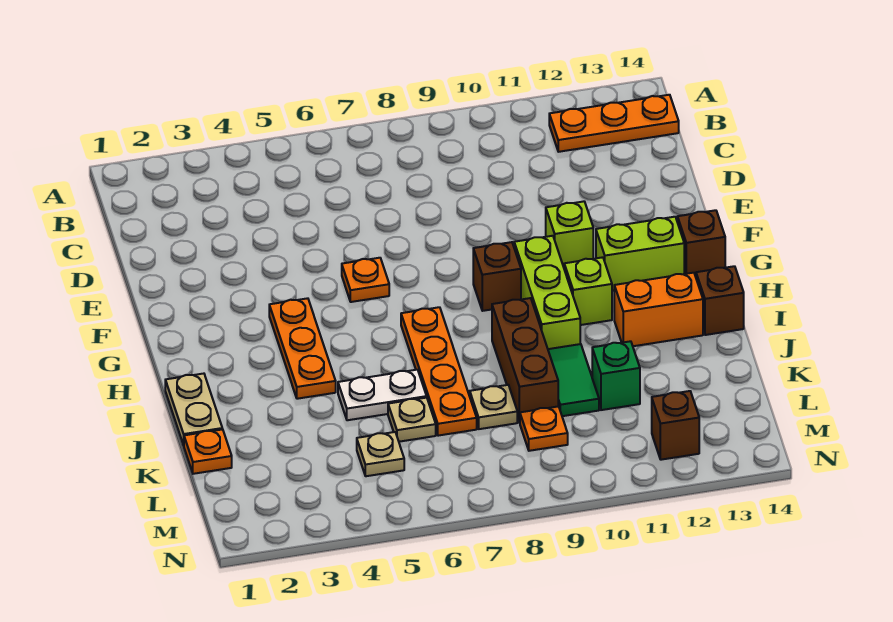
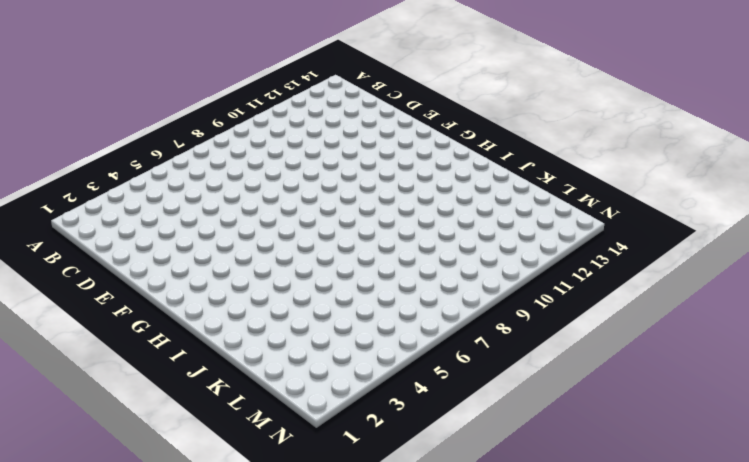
none -> orange plate B12:B14 level 1
none -> orange plate F6 level 1
none -> lime brick F11 level 1

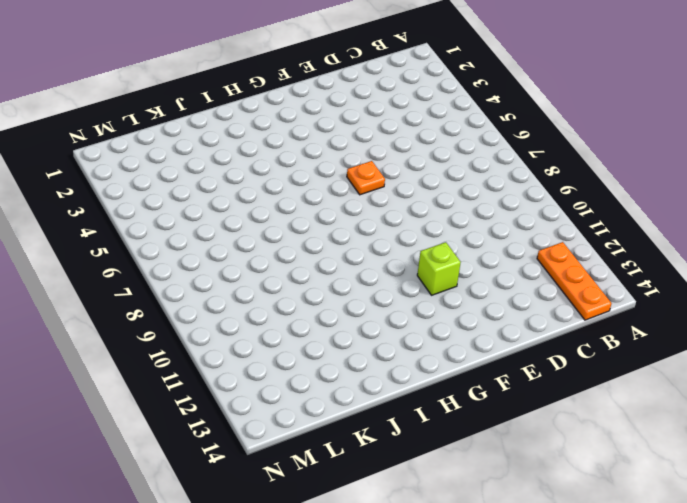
none -> orange plate G4:I4 level 1
none -> brown brick G9 level 1
none -> lime brick G10:I10 level 1

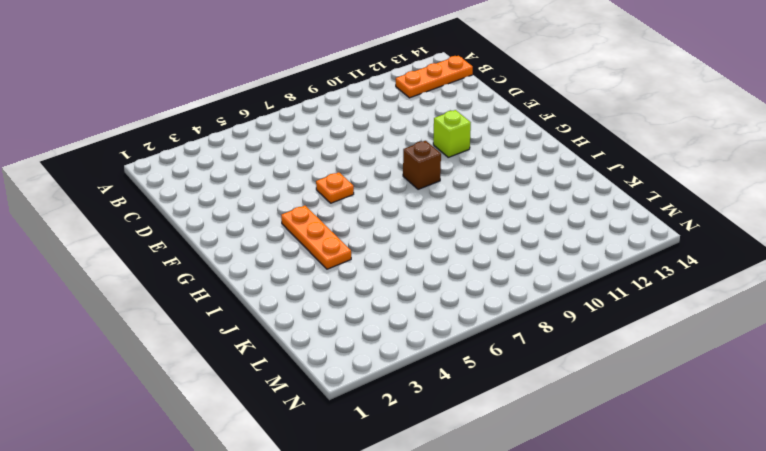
none -> lime brick G10:I10 level 1
none -> lime brick G12:G13 level 1
none -> brown brick G14 level 1

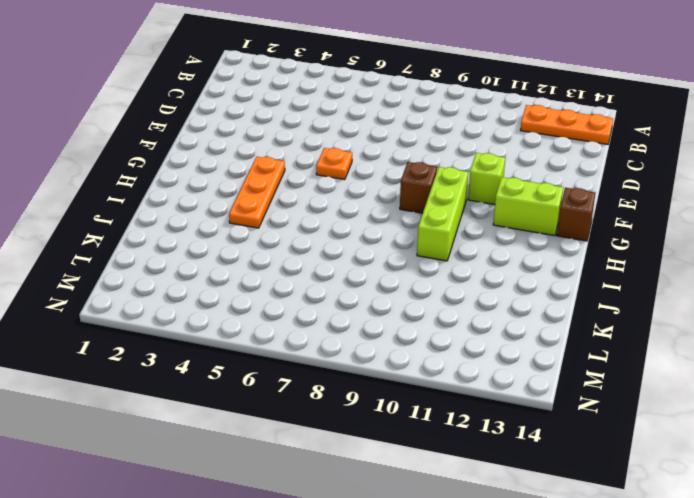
none -> orange plate H7:K7 level 1
none -> lime brick H11 level 1
none -> tan plate I1:J1 level 1

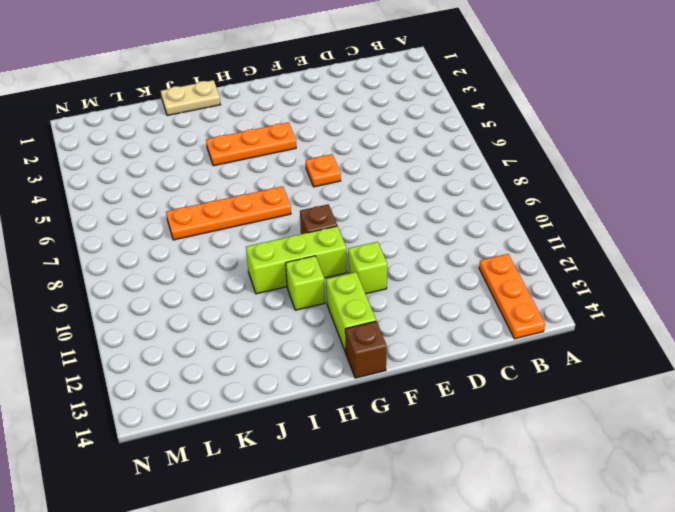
none -> brown brick I9:K9 level 1
none -> orange brick I12:I13 level 1
none -> brown brick I14 level 1

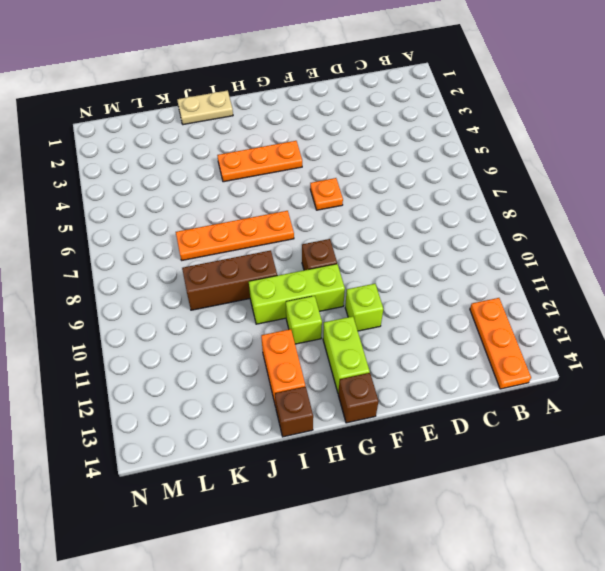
none -> white plate J5:J6 level 1
none -> green tile J10:K10 level 1
none -> orange plate K1 level 1

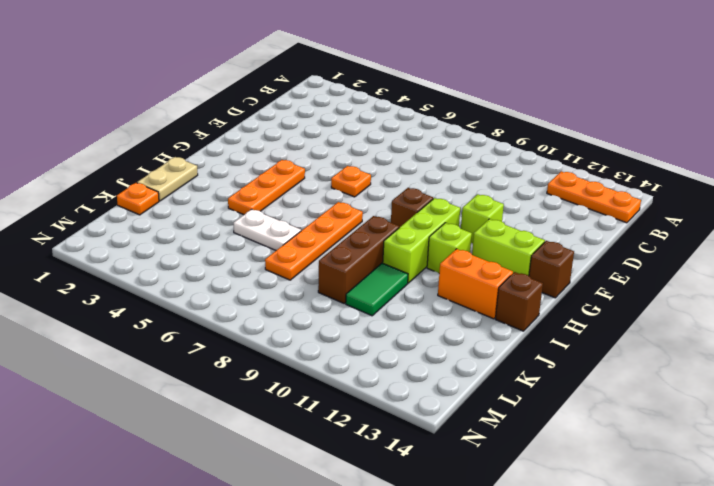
none -> tan plate K6 level 1
none -> tan plate K8 level 1
none -> green brick K11 level 1

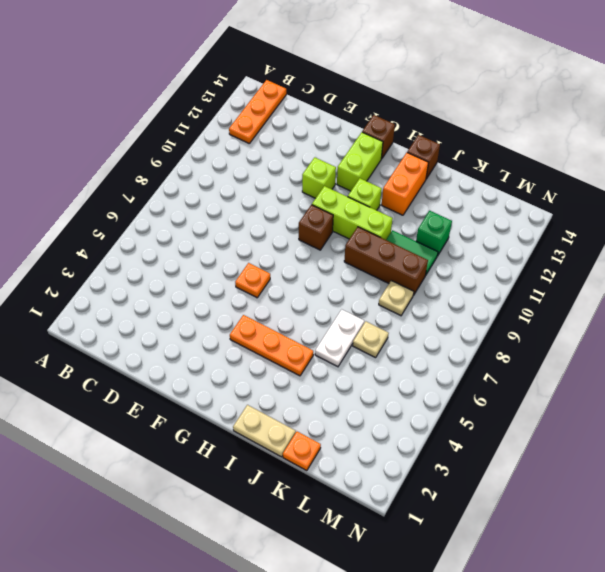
none -> orange plate H7:K7 level 1
none -> tan plate L5 level 1
none -> orange plate L9 level 1

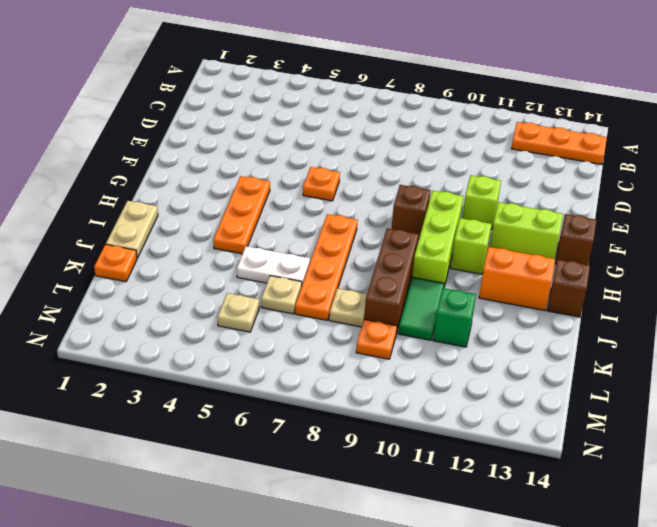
none -> brown brick M12 level 1

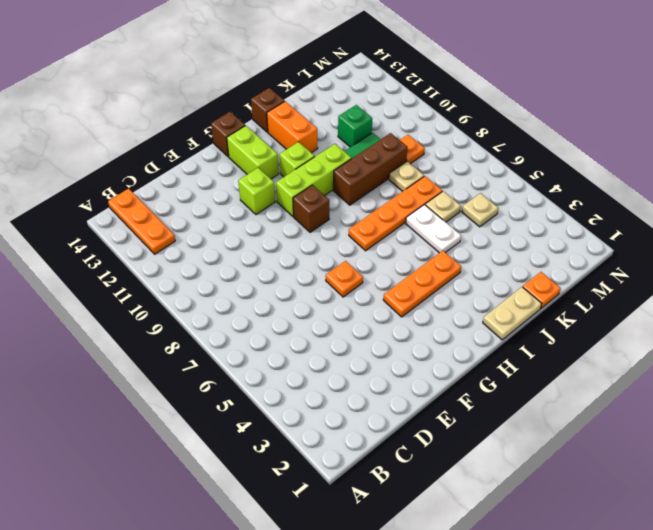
none -> brown brick M12 level 1

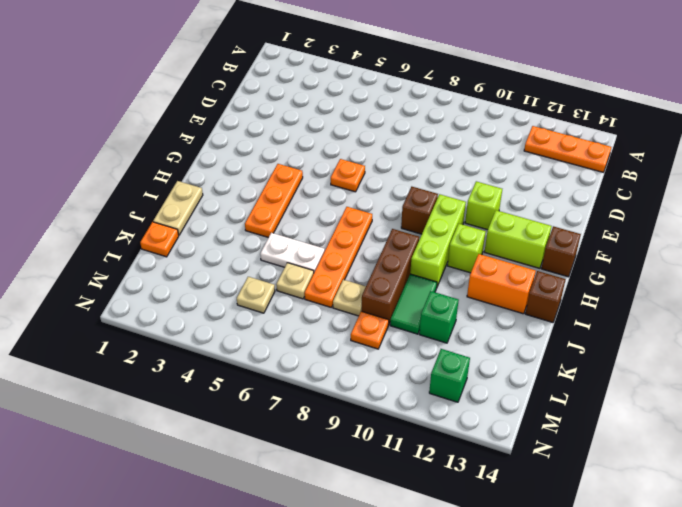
green brick M12 level 1 -> brown brick M12 level 1

